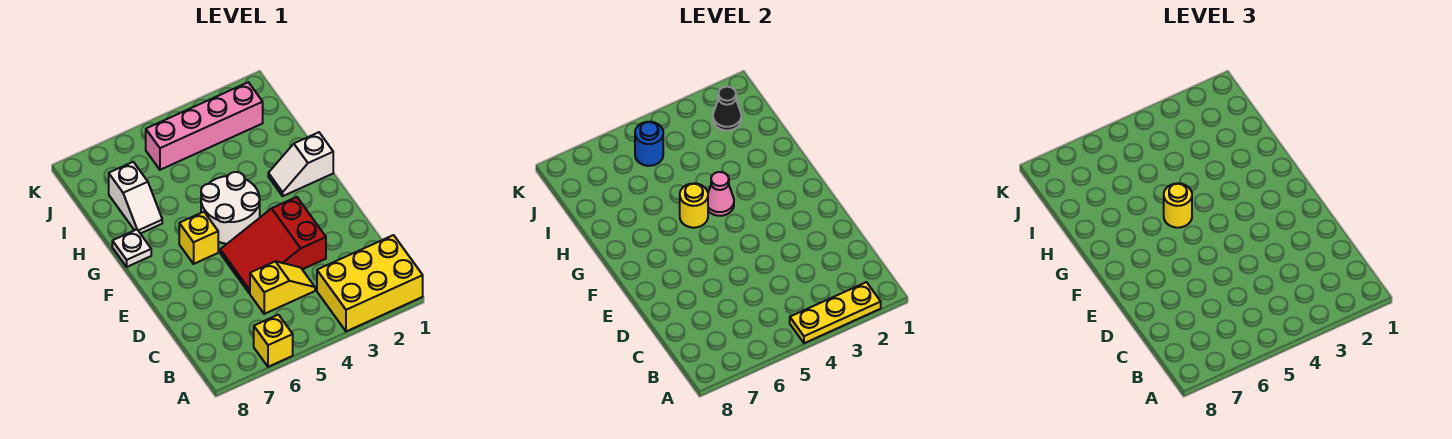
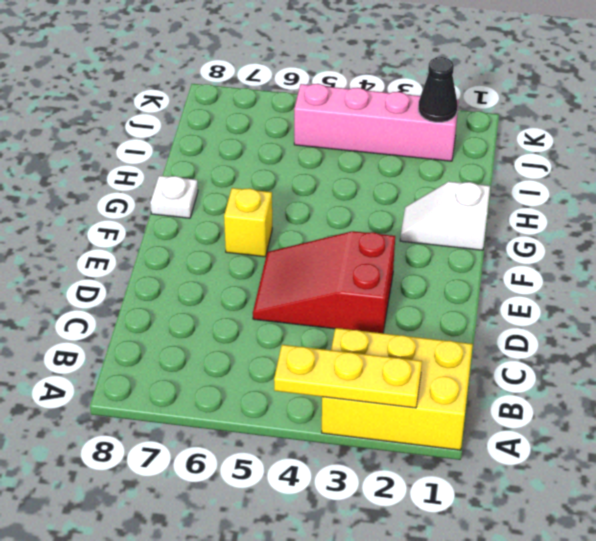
none -> yellow brick A6 level 1
none -> yellow slope C4:C5 level 1 top 5
none -> white round brick F4:G5 level 1

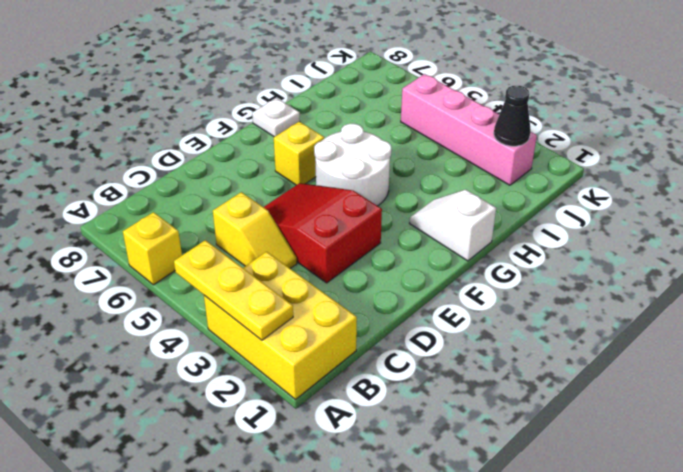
none -> white slope H7:I7 level 1 top I
none -> pink cone G4 level 2
none -> yellow round brick G5 level 2

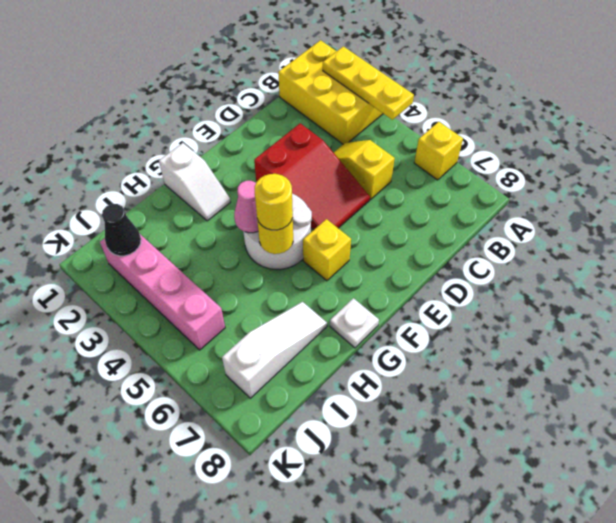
white slope H7:J7 level 1 top J -> white slope H7:I7 level 1 top I
none -> blue round brick J5 level 2

